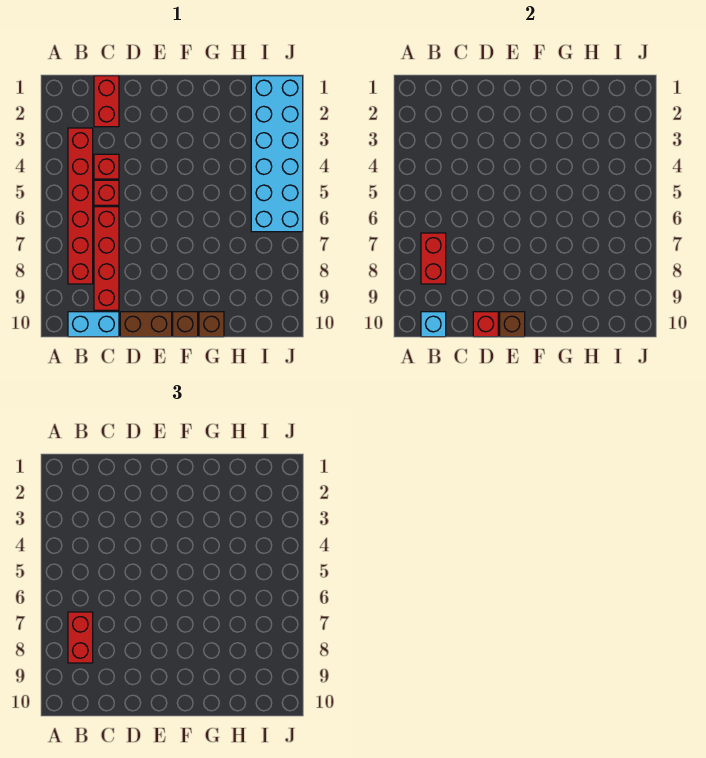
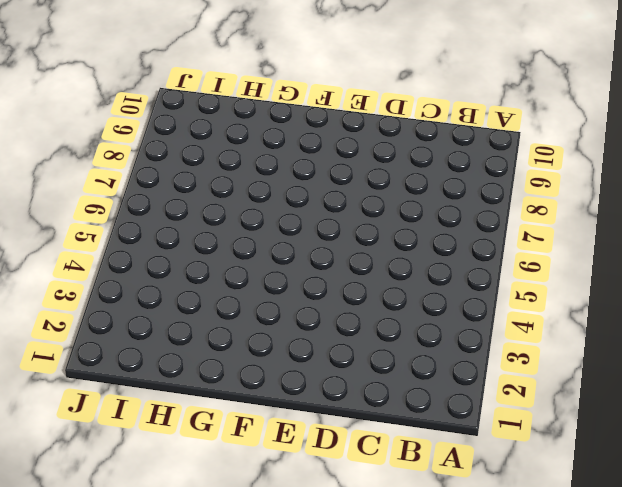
none -> red brick B3:B8 level 1
none -> cyan brick B10:C10 level 1
none -> red brick C1:C2 level 1

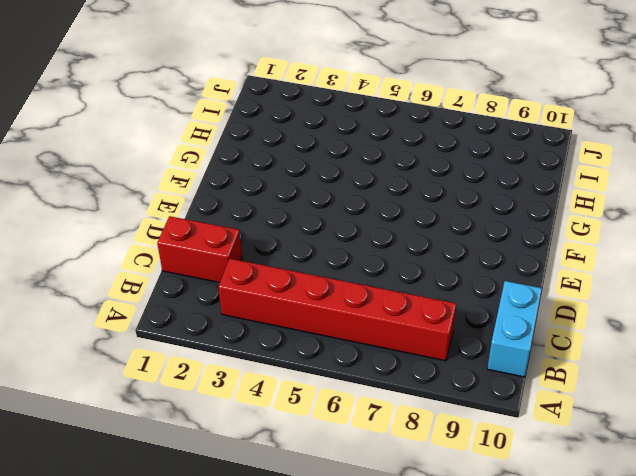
none -> red brick C4 level 1
none -> red brick C5 level 1
none -> red brick C6:C9 level 1

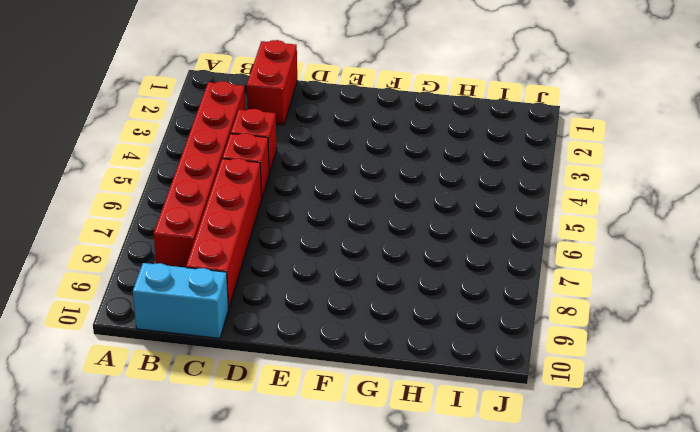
none -> brown brick D10:E10 level 1
none -> brown brick F10 level 1
none -> brown brick G10 level 1

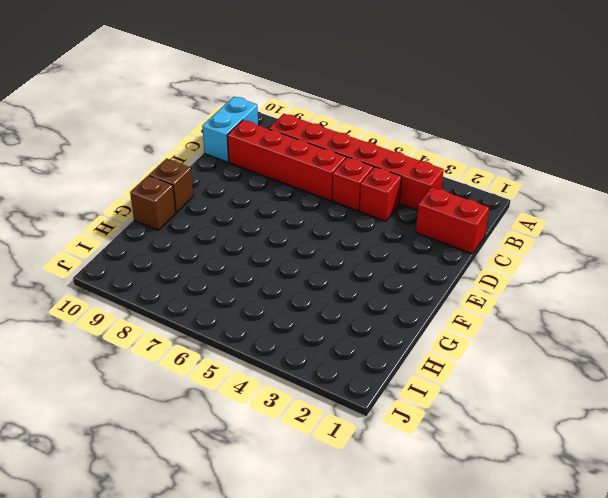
none -> brown brick D10:E10 level 1
none -> cyan brick I1:J6 level 1
none -> red brick B7:B8 level 2

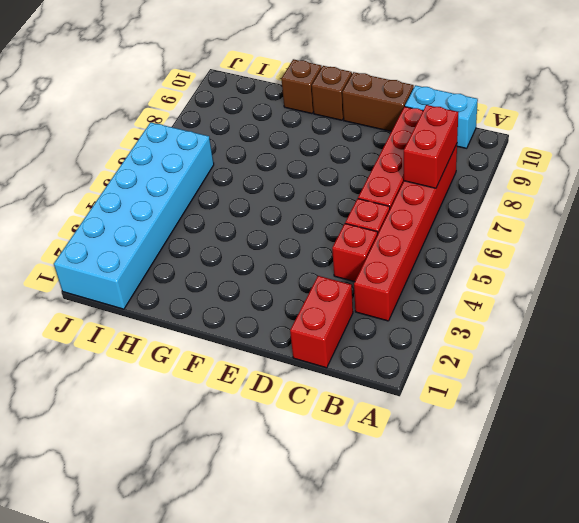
none -> cyan brick B10 level 2
none -> red brick D10 level 2
none -> brown brick E10 level 2

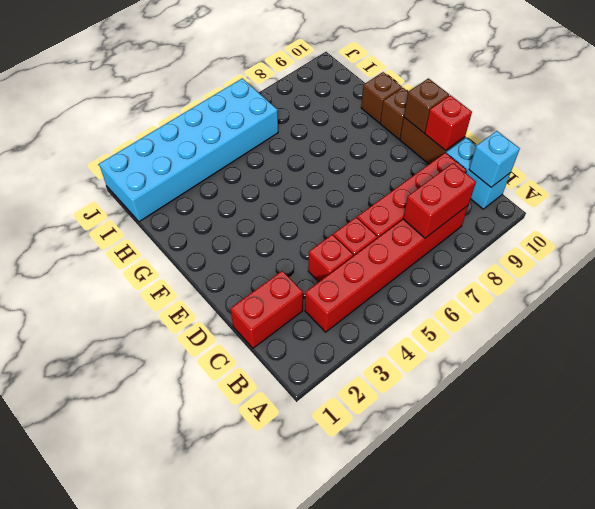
none -> red brick B7:B8 level 3

